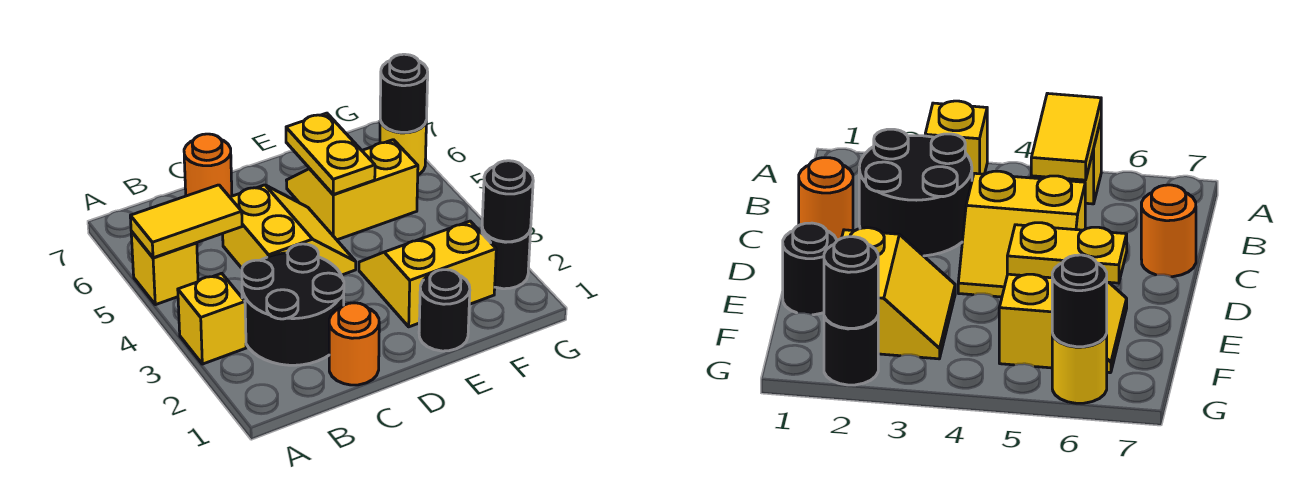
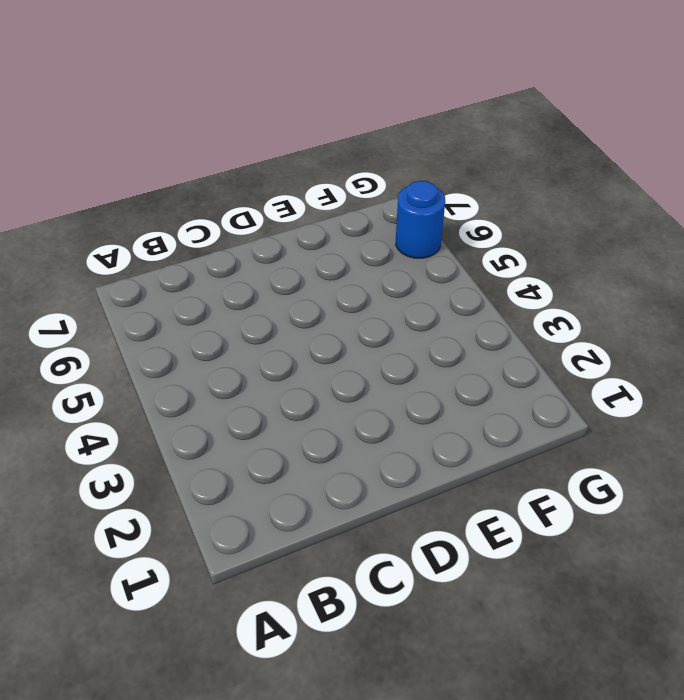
blue round brick G6 level 1 -> yellow round brick G6 level 1
none -> yellow brick A3 level 1
none -> yellow brick A5 level 1
none -> black round brick B2:C3 level 1

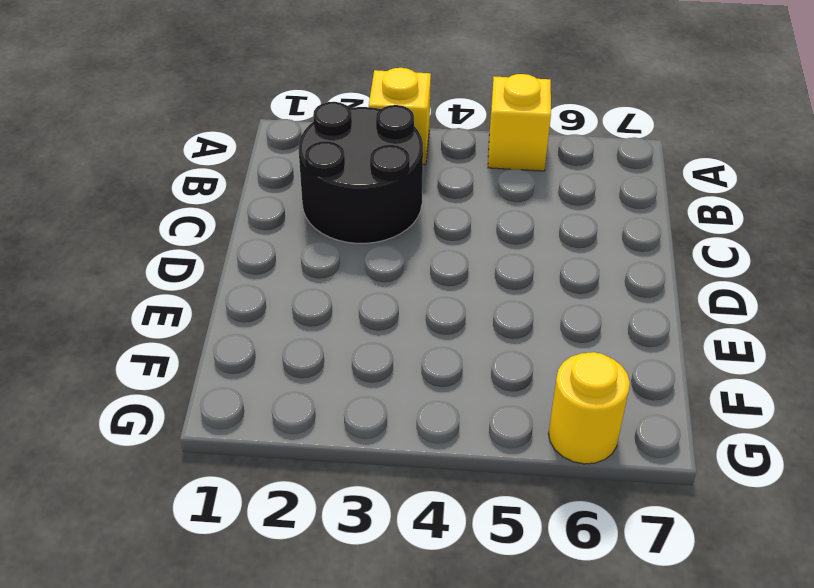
none -> orange round brick C1 level 1
none -> yellow slope C4:D5 level 1 top C
none -> orange round brick C7 level 1

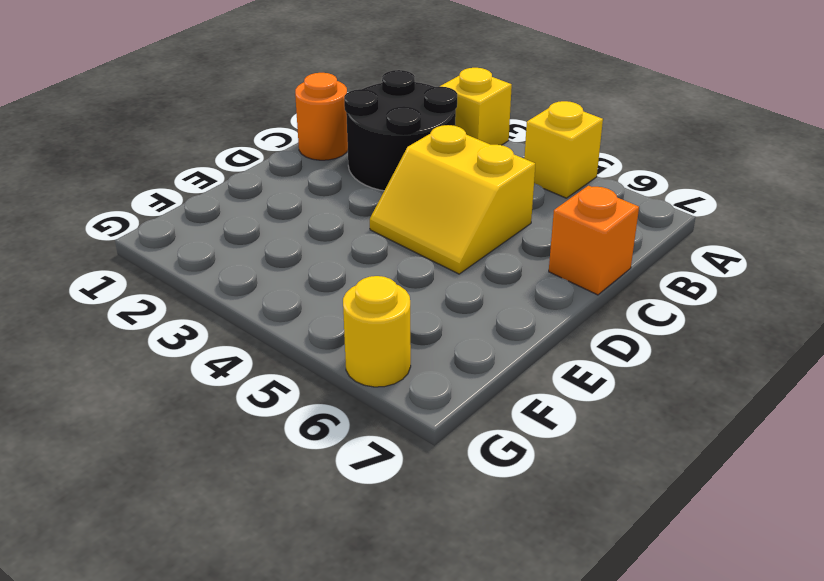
orange brick C7 level 1 -> orange round brick C7 level 1
none -> black round brick E1 level 1
none -> yellow slope E2:F3 level 1 top 2
none -> yellow slope E5:F6 level 1 top 5

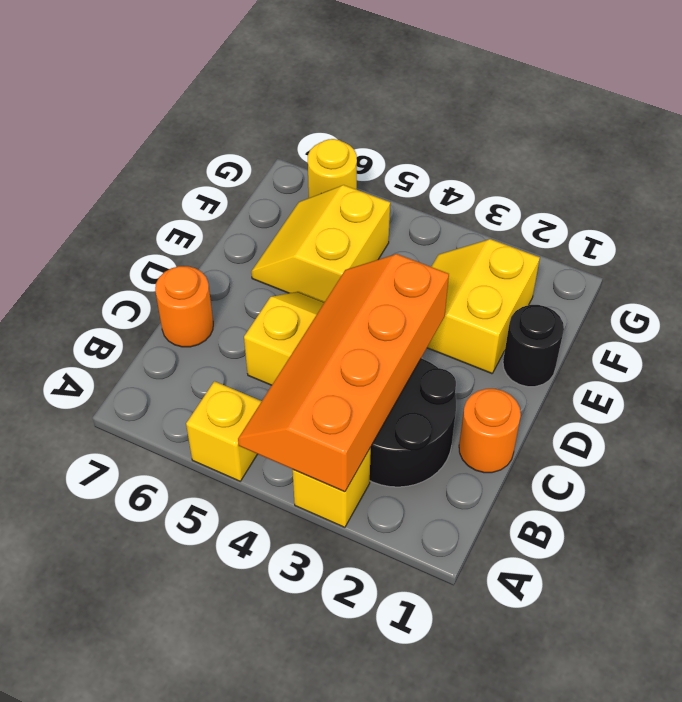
orange slope A3:D4 level 2 top 3 -> none
none -> black round brick G2 level 1
none -> yellow tile A5:B5 level 2
none -> yellow plate E5:E6 level 2

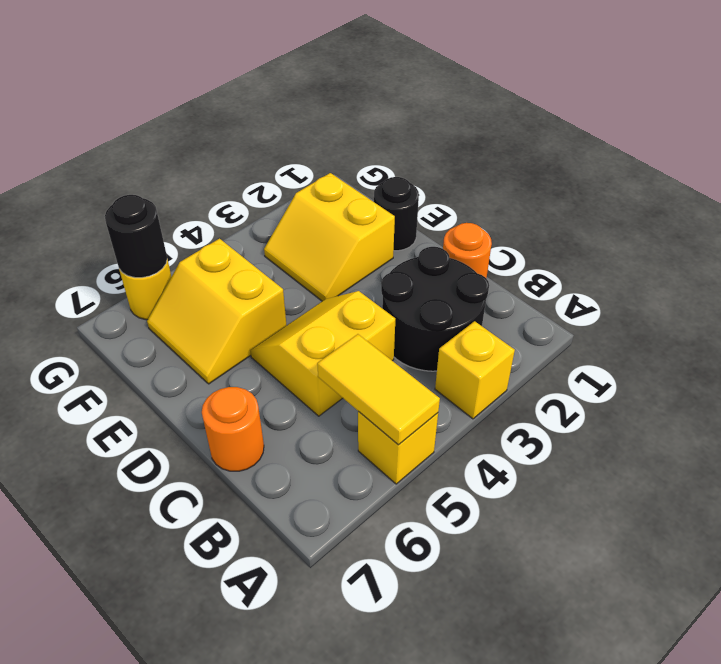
none -> black round brick G2 level 1
none -> yellow plate E5:E6 level 2
none -> black round brick G2 level 2

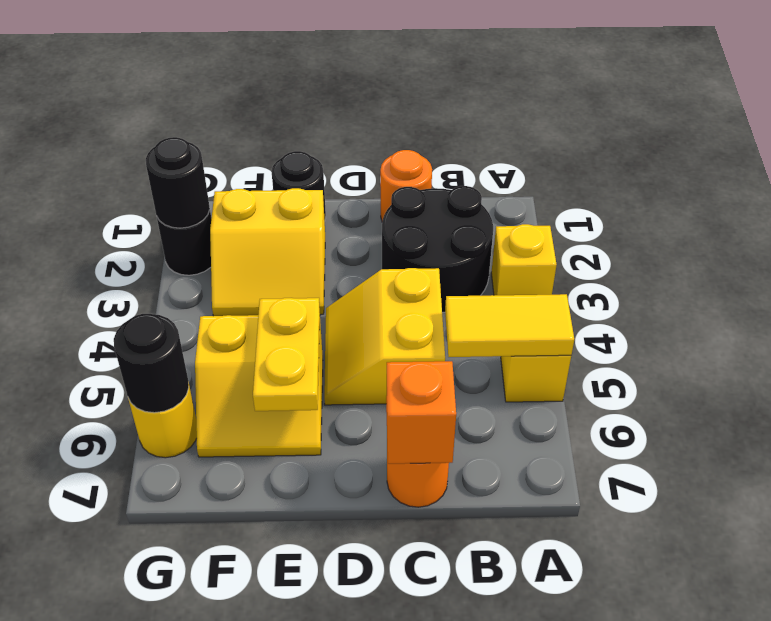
orange brick C7 level 2 -> none

